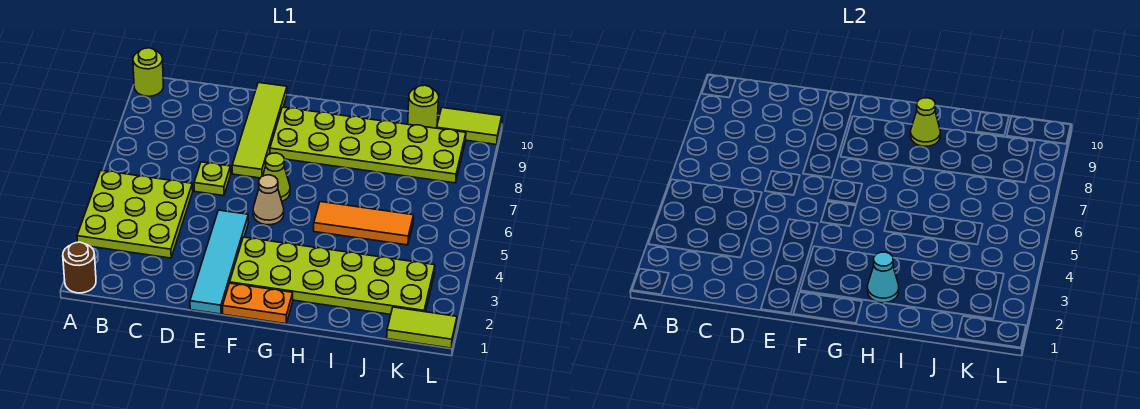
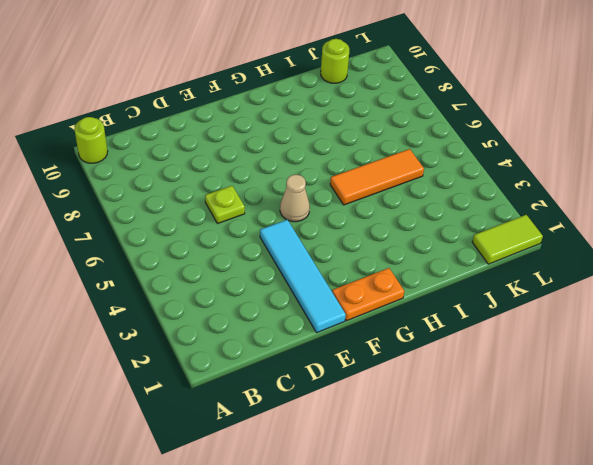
none -> brown round brick A1 level 1
none -> lime plate A3:C5 level 1
none -> lime tile E7:E10 level 1

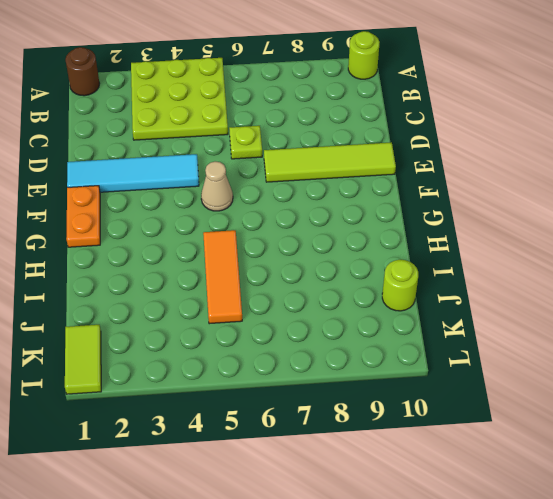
none -> lime plate F2:K3 level 1
none -> lime cone F6 level 1
none -> lime plate F8:K9 level 1

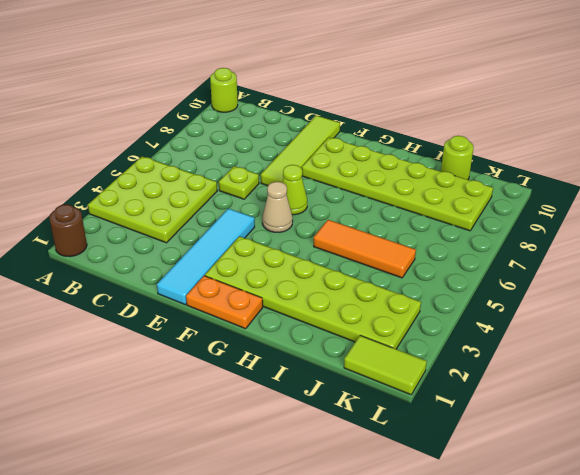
none -> lime tile K10:L10 level 1
none -> cyan cone H2 level 2
none -> lime cone H9 level 2

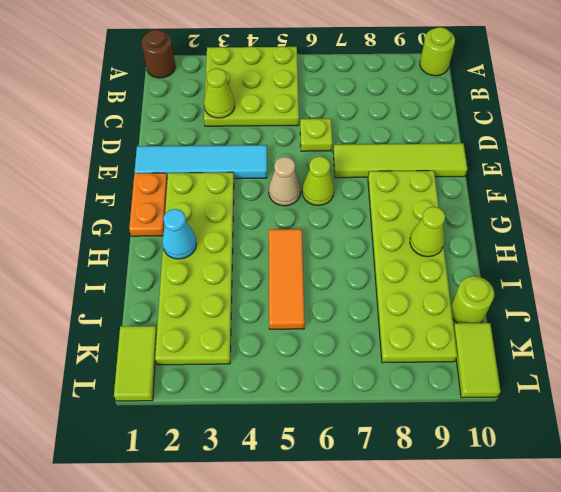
lime cone C3 level 2 -> none

